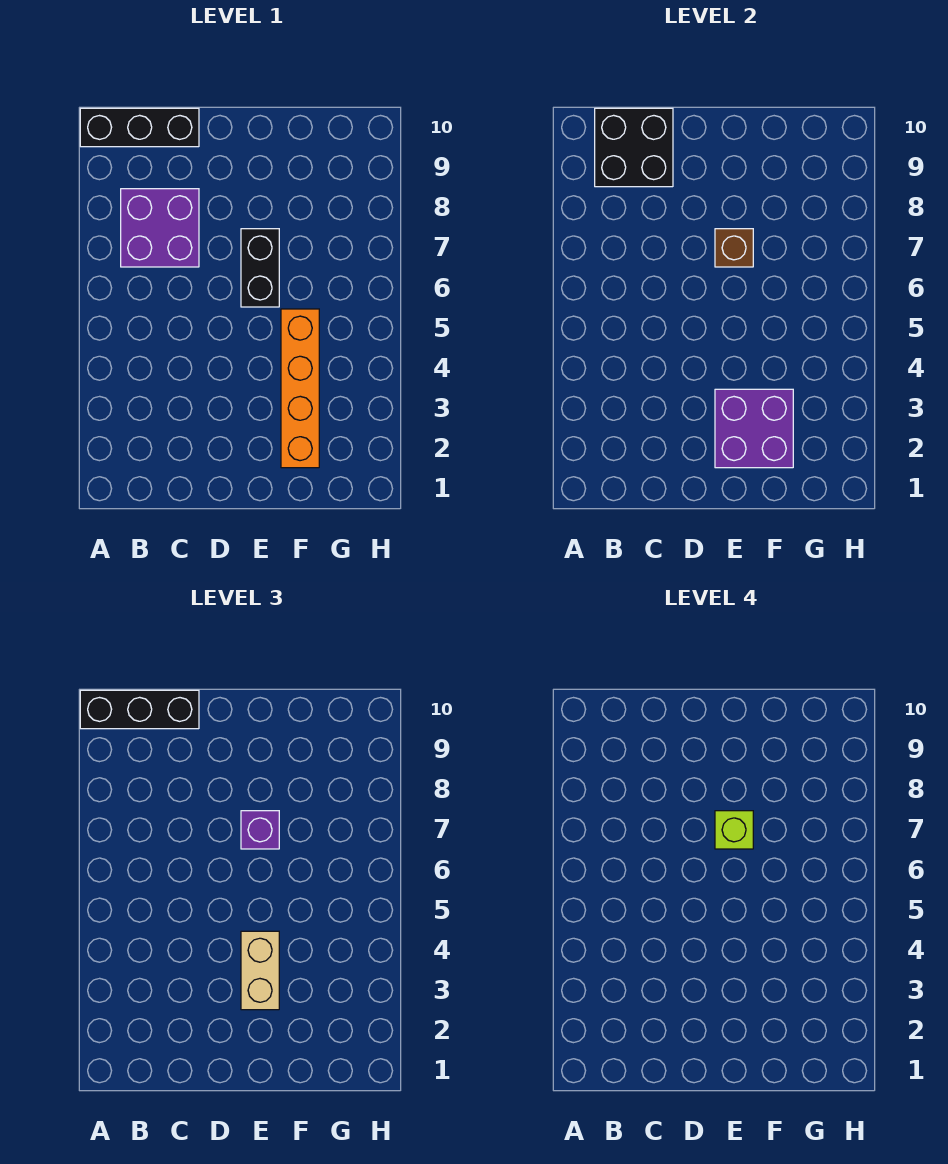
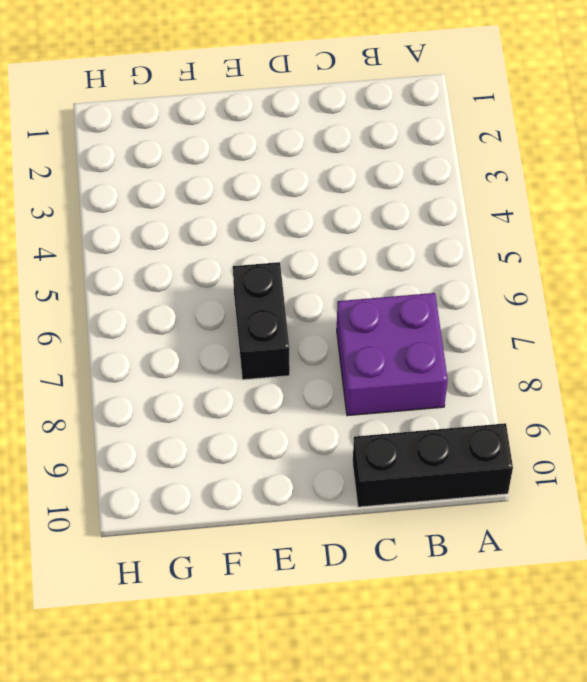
none -> orange brick F2:F5 level 1
none -> black brick B9:C10 level 2

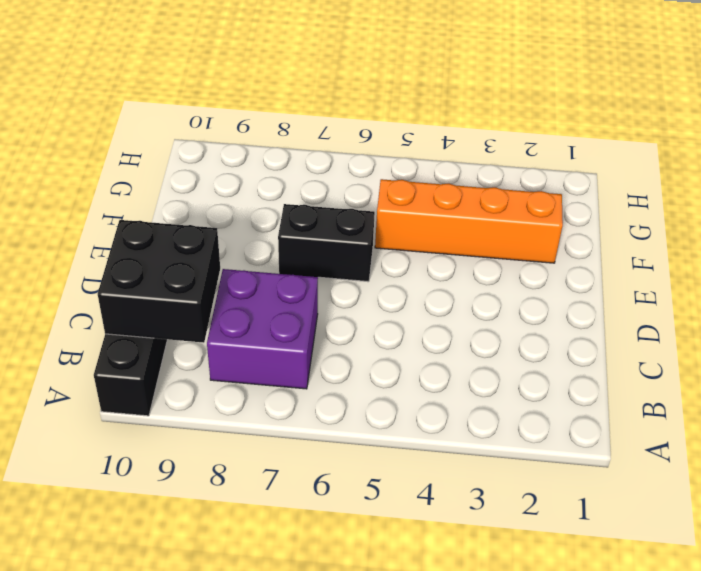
none -> purple brick E2:F3 level 2
none -> brown brick E7 level 2

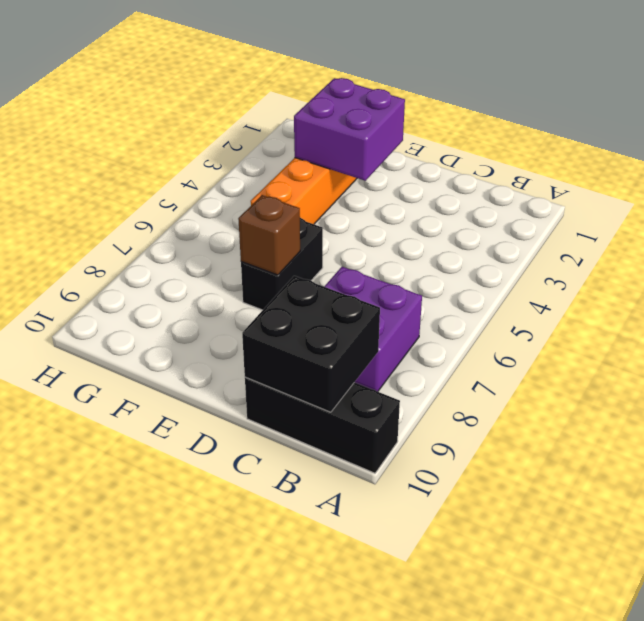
none -> black brick A10:C10 level 3
none -> tan brick E3:E4 level 3

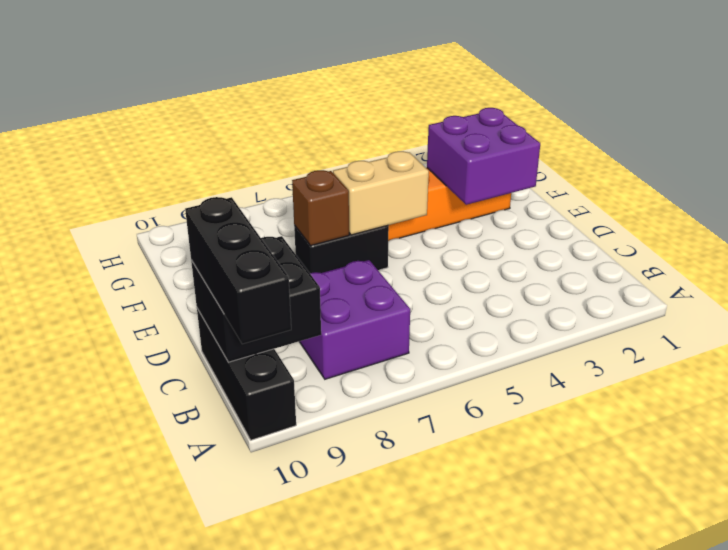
tan brick E5:E6 level 2 -> tan brick E3:E4 level 3
none -> purple brick E7 level 3
none -> lime brick E7 level 4

